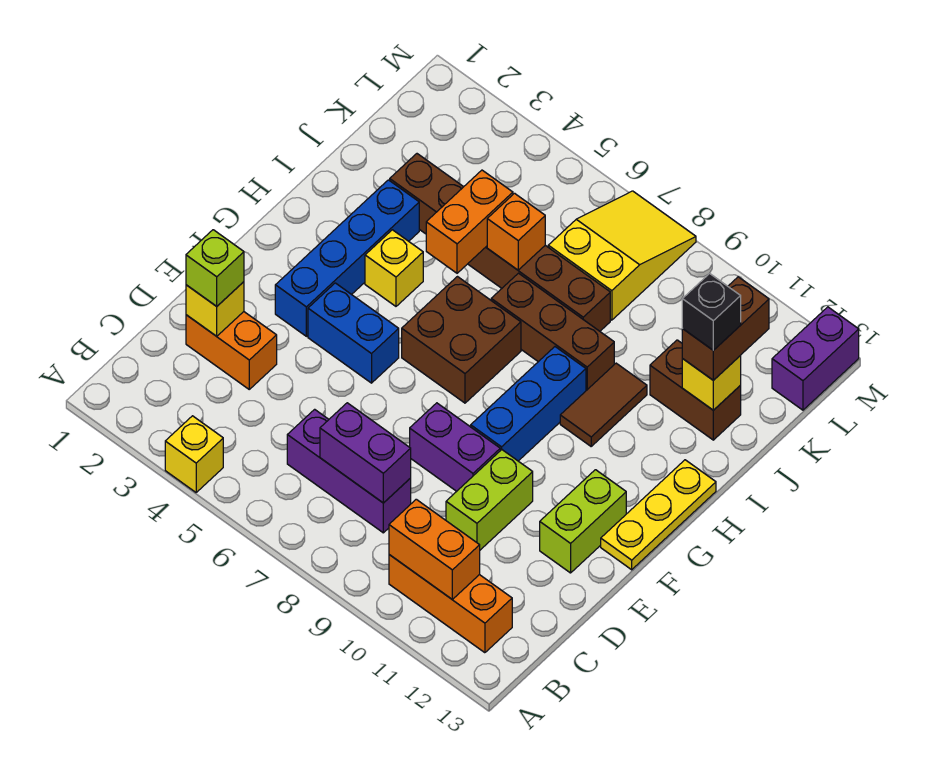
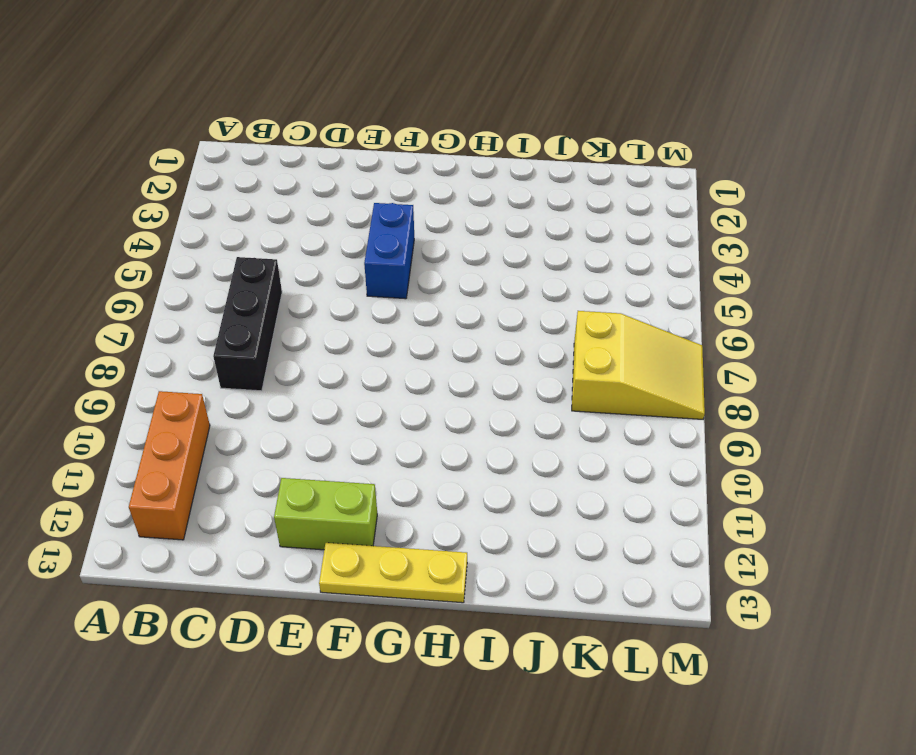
black brick C6:C8 level 1 -> purple brick C6:C8 level 1
none -> yellow brick A4 level 1
none -> orange brick D2:D3 level 1
none -> lime brick D10:E10 level 1

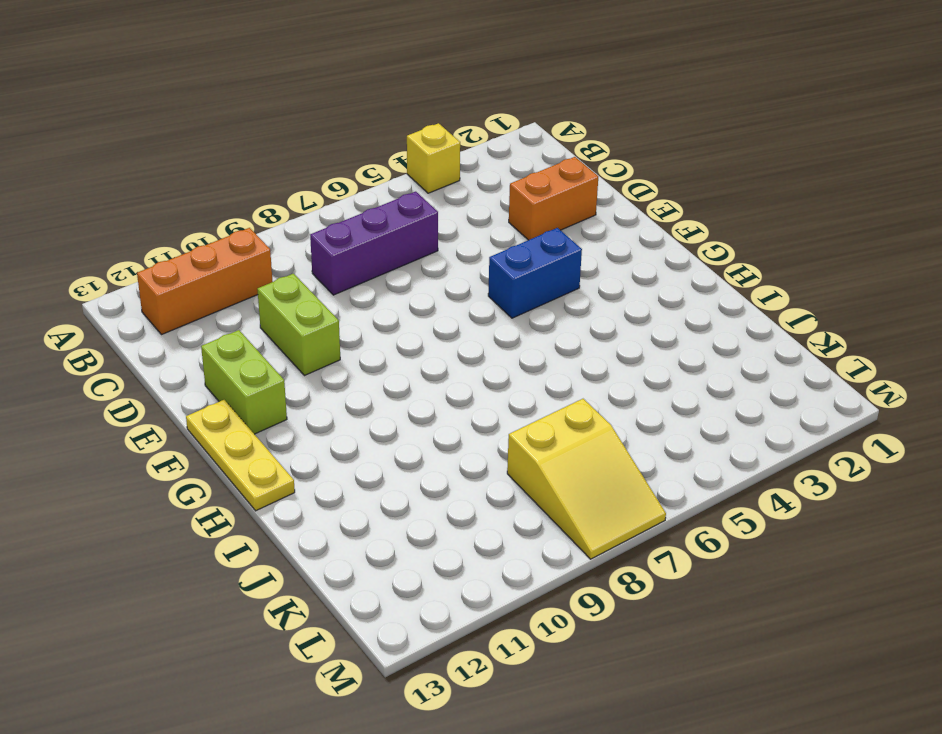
none -> purple brick E8:E9 level 1
none -> blue brick F3:I3 level 1
none -> blue brick F9:H9 level 1

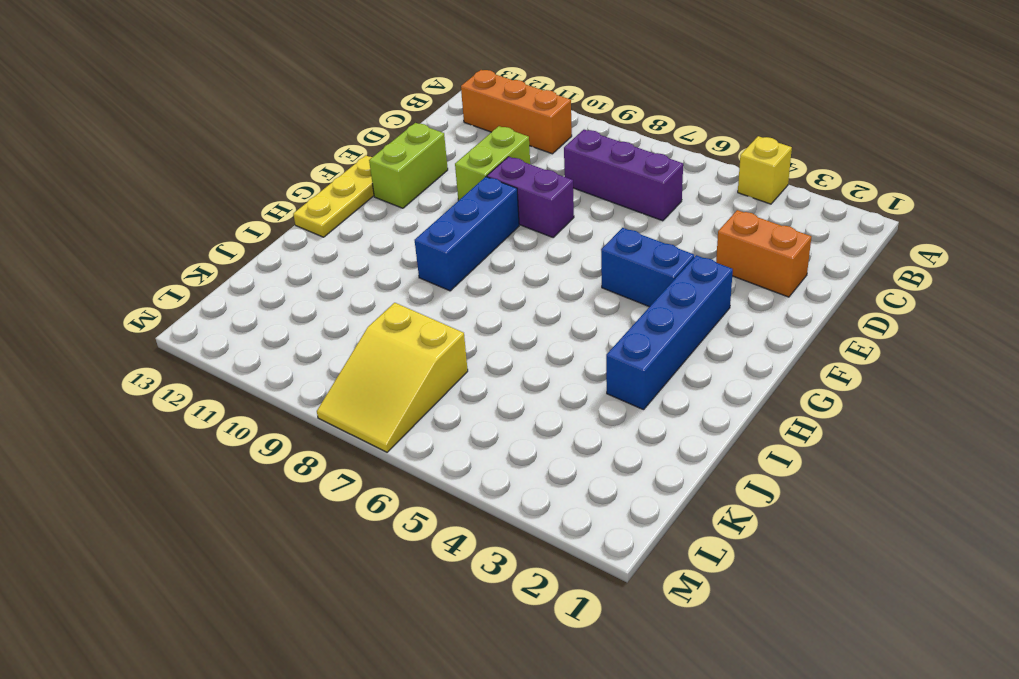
none -> brown brick G6:H7 level 1
none -> yellow brick H4 level 1
none -> brown tile H10:I10 level 1

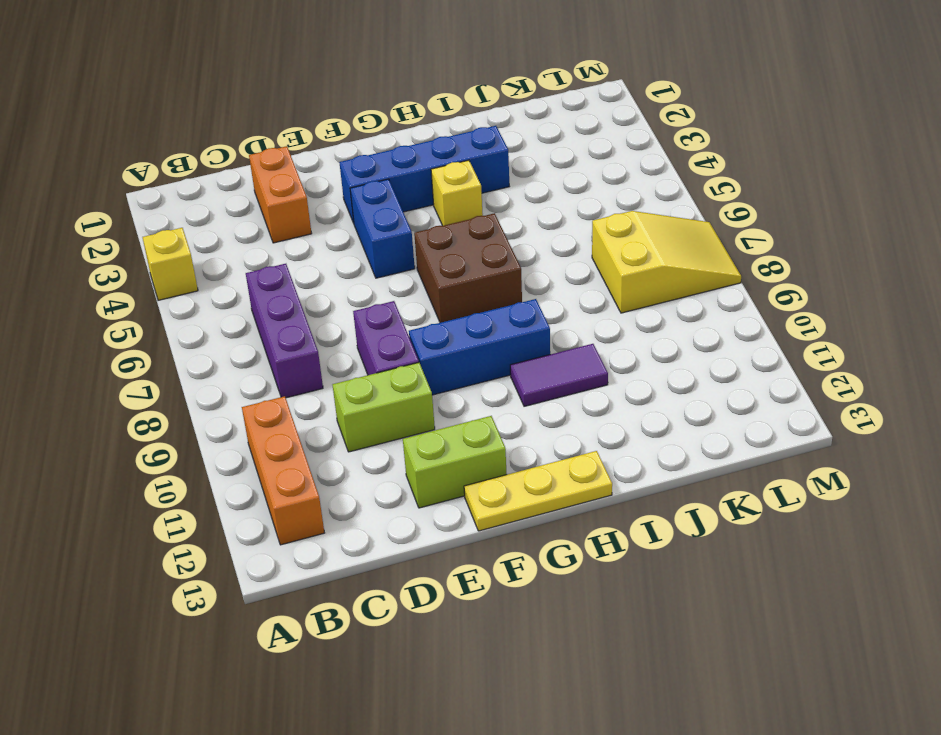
purple tile H10:I10 level 1 -> brown tile H10:I10 level 1
none -> brown brick I7:I9 level 1
none -> brown brick J3:J8 level 1
none -> brown brick J11:J12 level 1

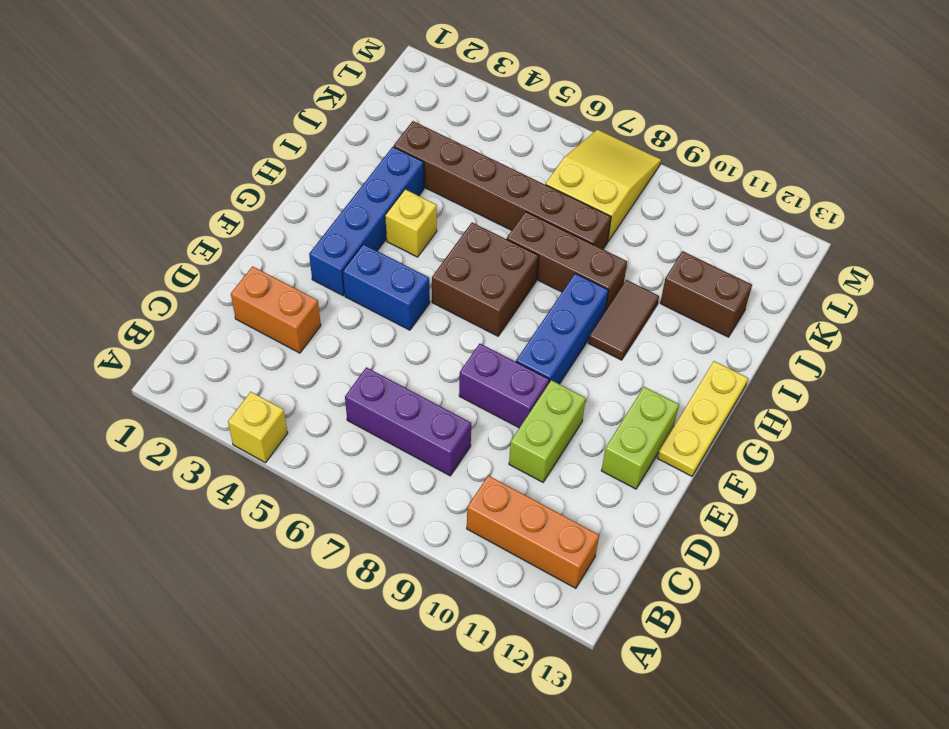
none -> purple brick L13:M13 level 1
none -> orange brick B10:B11 level 2
none -> purple brick C7:C8 level 2

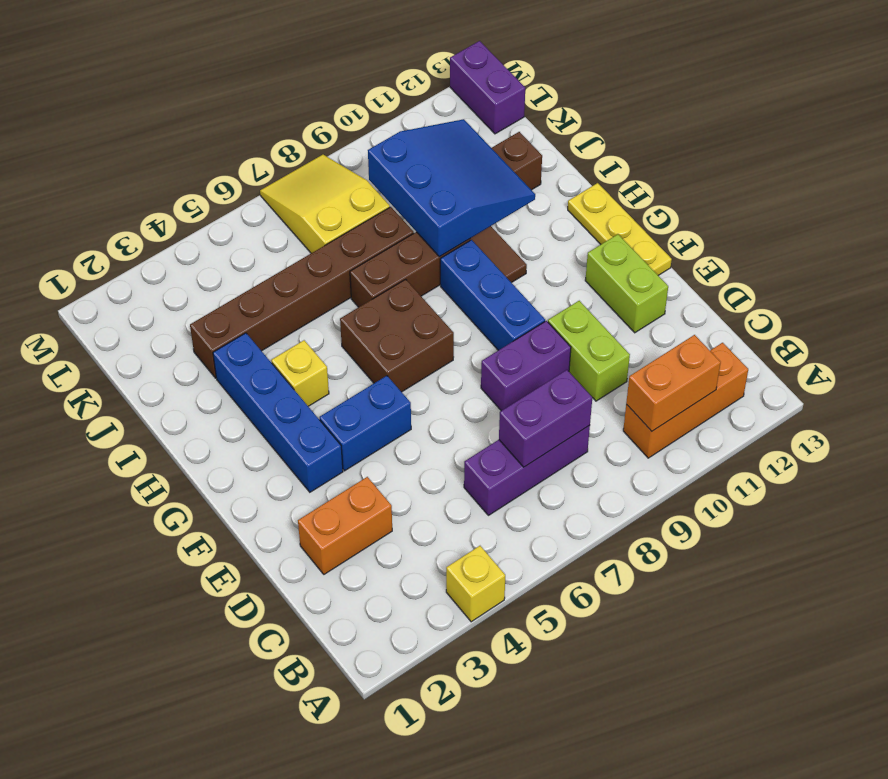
blue slope I9:K11 level 2 top 9 -> none
none -> yellow brick D2 level 2
none -> orange brick I5:J5 level 2
none -> orange brick J6 level 2

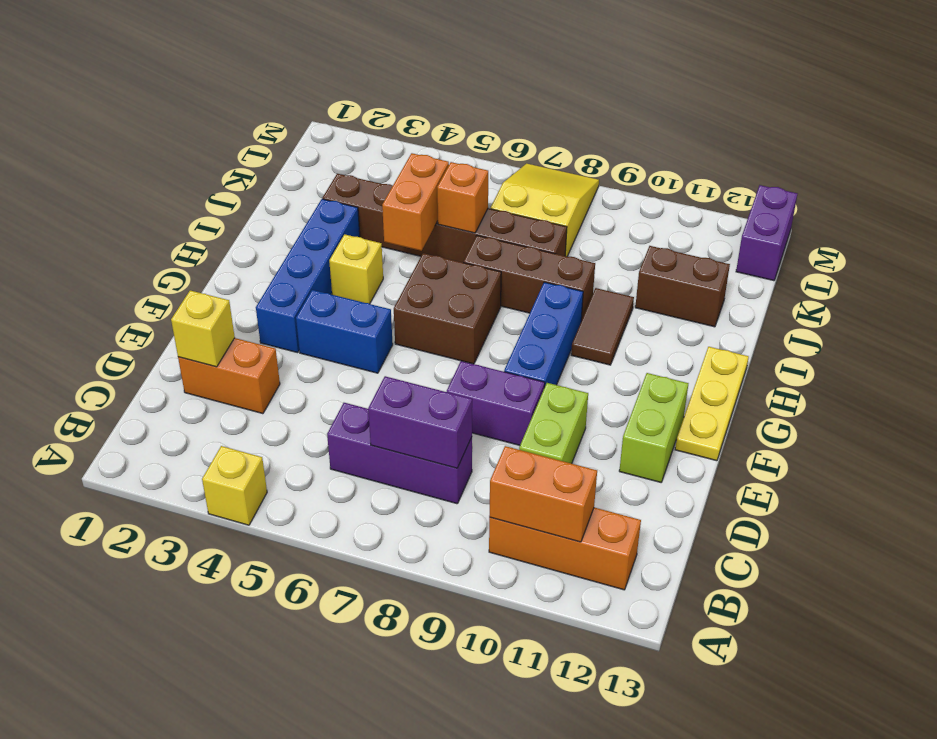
none -> yellow brick J12 level 2
none -> lime brick D2 level 3
none -> brown brick J12:K12 level 3

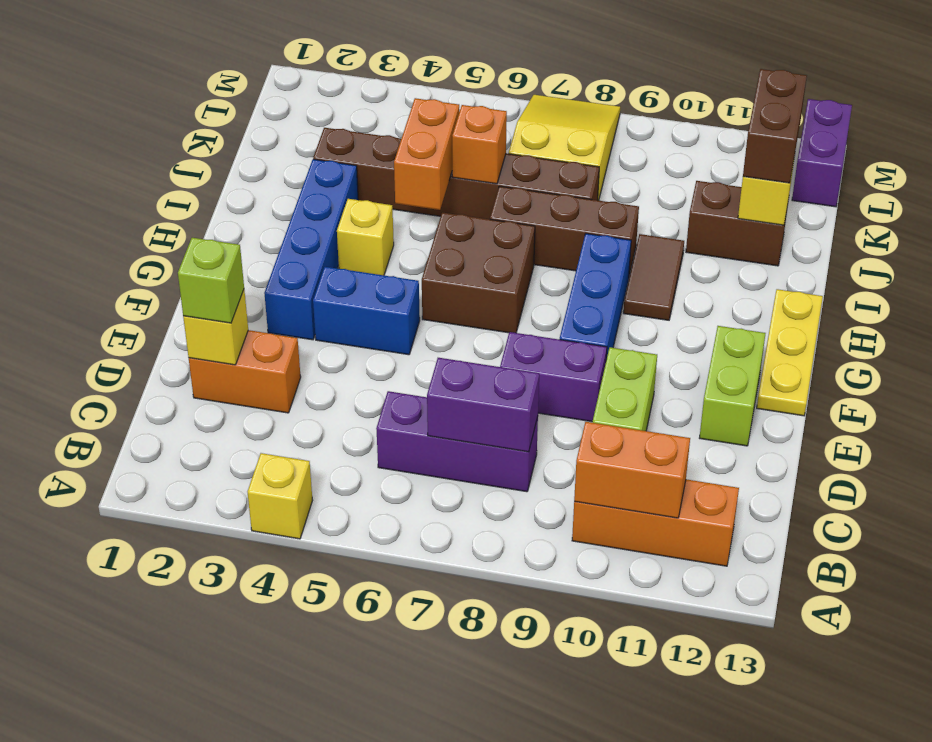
none -> black brick J12 level 4

